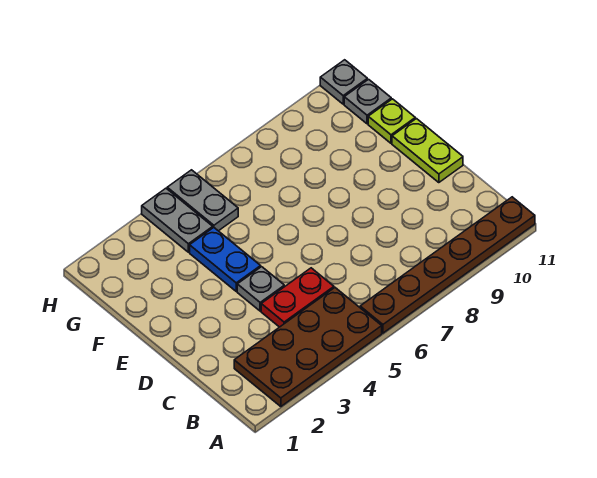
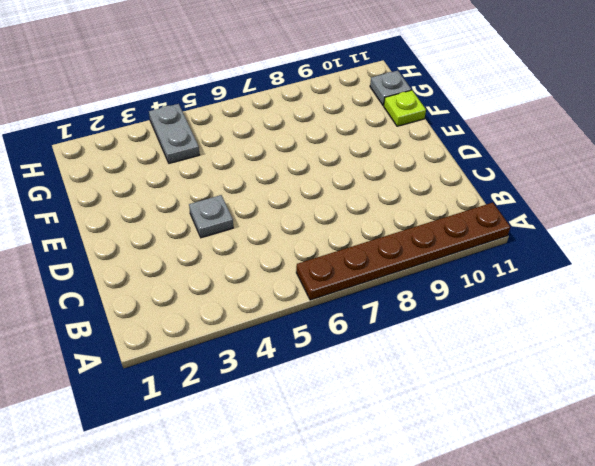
none -> brown plate A2:B5 level 1
none -> red plate C4:C5 level 1

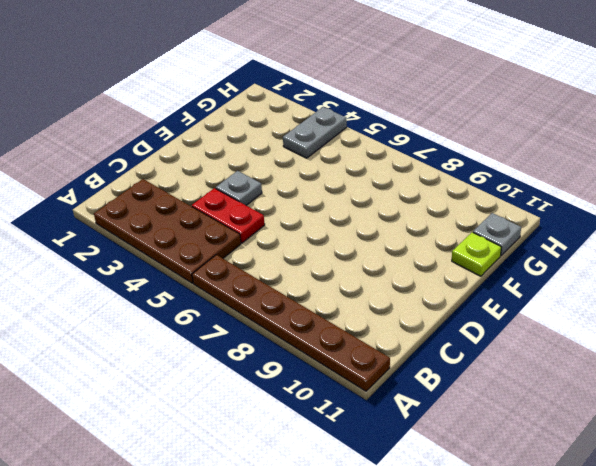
none -> lime plate D11:E11 level 1
none -> blue plate E4:F4 level 1

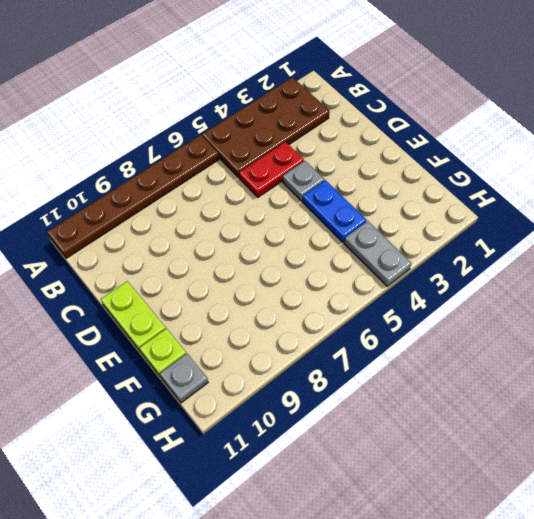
none -> grey plate G5:H5 level 1
none -> grey plate H11 level 1

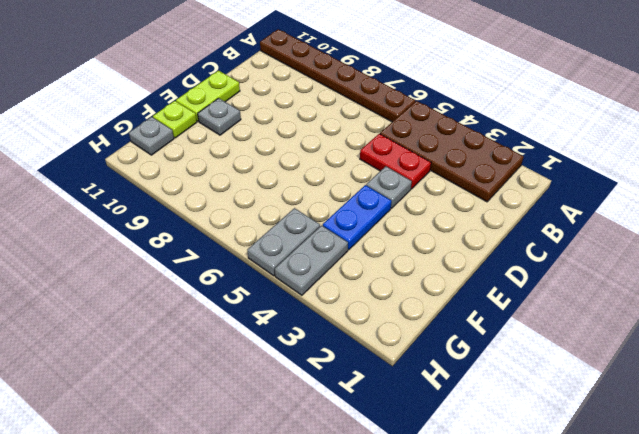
grey plate E10 level 1 -> grey plate H11 level 1

